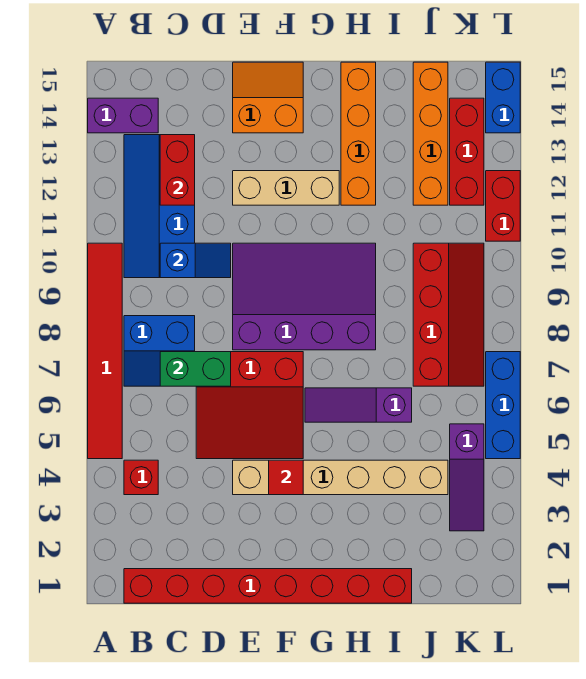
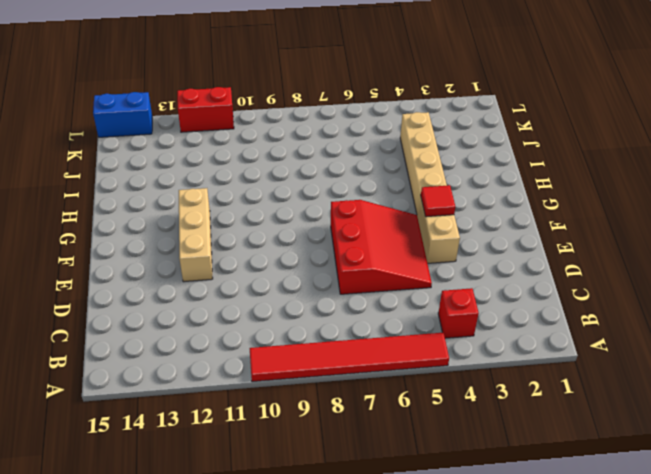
none -> purple brick A14:B14 level 1
none -> red brick B1:I1 level 1
none -> blue slope B7:C8 level 1 top 8

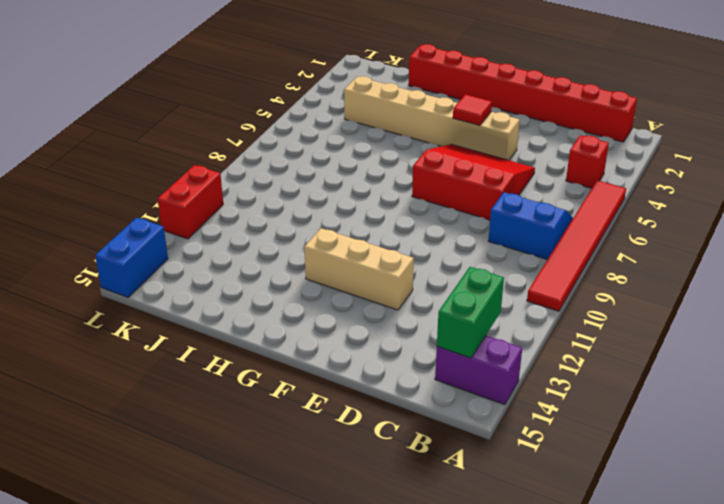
green brick B13:B14 level 2 -> green brick C7:D7 level 2
none -> blue slope B10:C13 level 1 top C
none -> purple slope E8:H10 level 1 top 8
none -> orange slope E14:F15 level 1 top 14

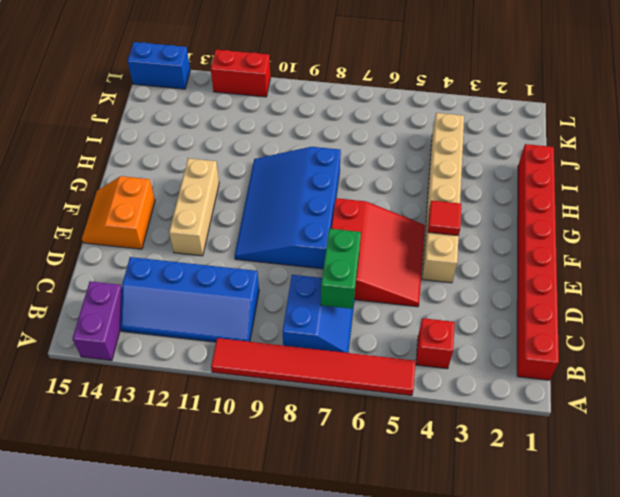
blue slope E8:H10 level 1 top 8 -> purple slope E8:H10 level 1 top 8
none -> purple slope G6:I6 level 1 top I
none -> orange brick H12:H15 level 1
none -> red slope J7:K10 level 1 top J

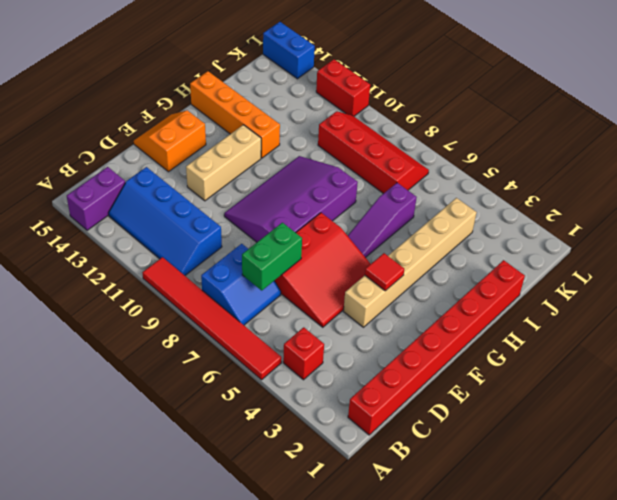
none -> orange brick J12:J15 level 1
none -> purple slope K3:K5 level 1 top 5
none -> red brick K12:K14 level 1

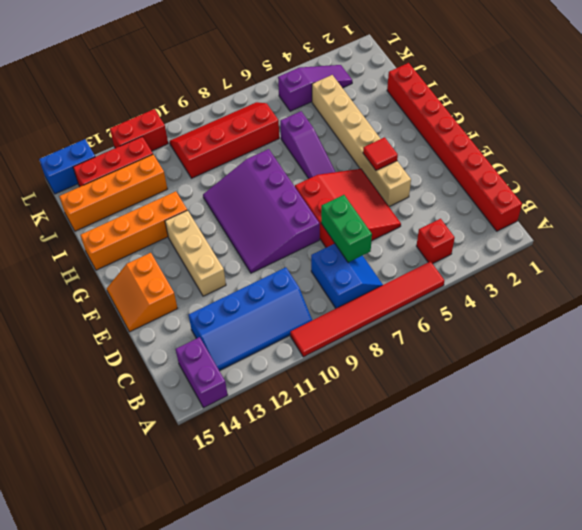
none -> blue brick L5:L7 level 1
none -> blue slope C10:D10 level 2 top C
none -> red brick C12:C13 level 2

